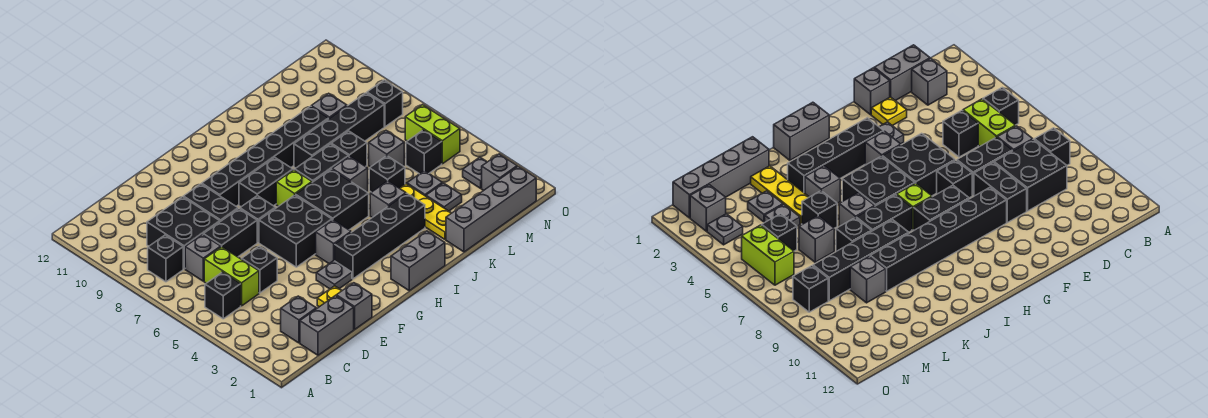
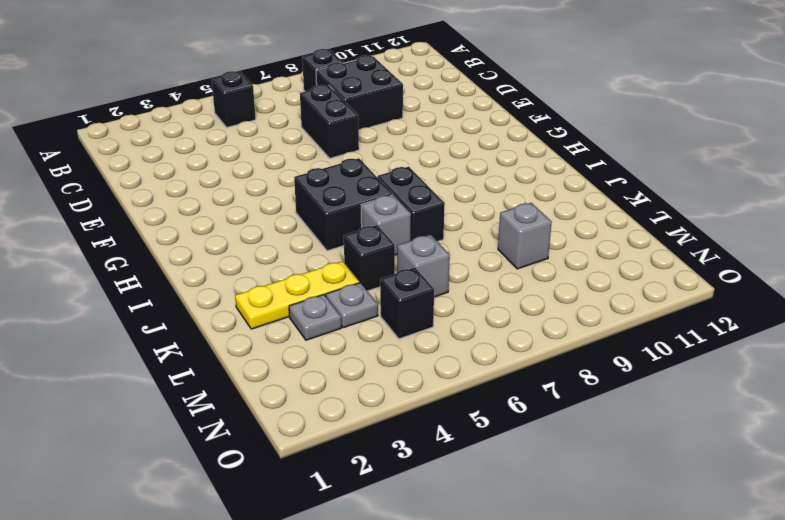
none -> grey brick C1:D1 level 1
none -> grey brick C2 level 1
none -> lime brick C5:C6 level 1
none -> grey brick C7 level 1

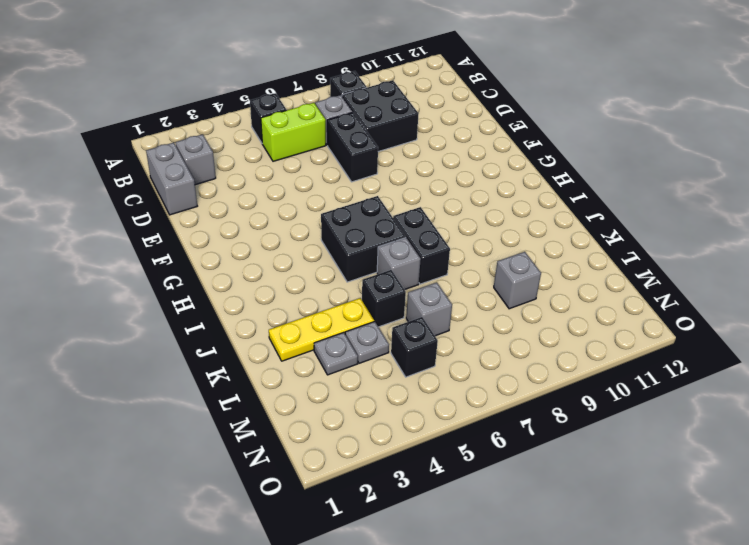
none -> black brick D5 level 1
none -> grey brick E1 level 1
none -> yellow plate E2 level 1
none -> black brick E8:E9 level 1

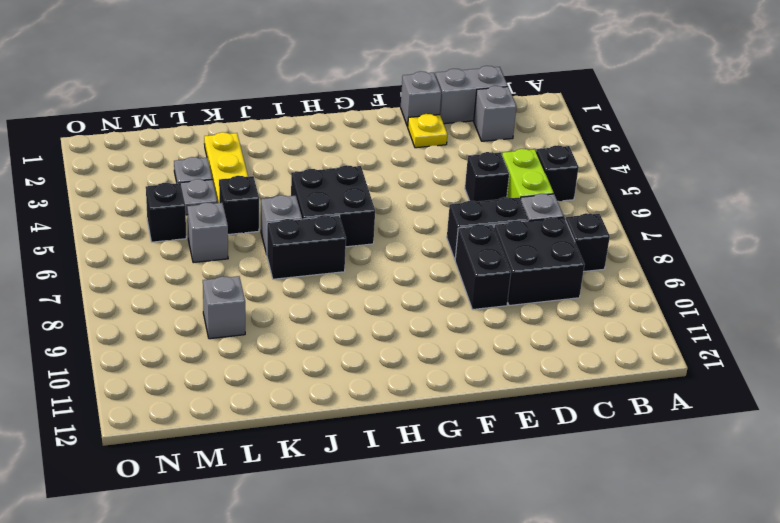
none -> grey plate F3 level 1
none -> black brick F5:G6 level 1
none -> black brick F7 level 1
none -> black brick F9:K9 level 1

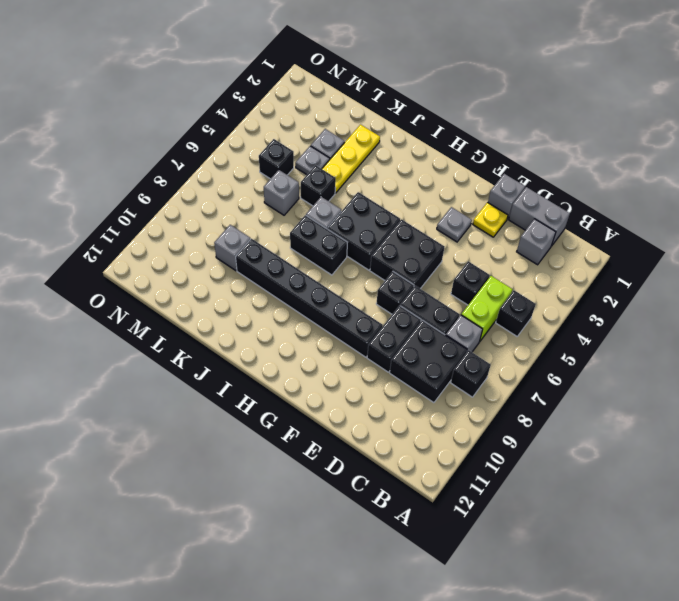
none -> black brick G3:J3 level 1
none -> grey brick G4 level 1
none -> black brick G8:H8 level 1
none -> grey brick H1:I1 level 1

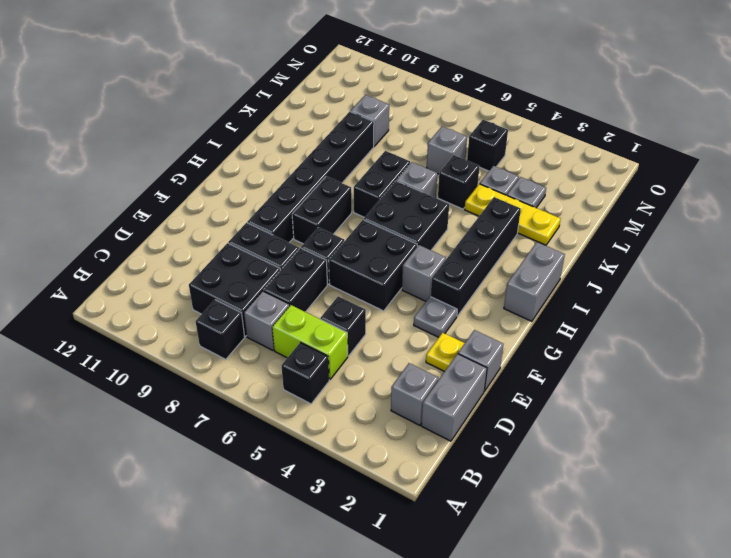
none -> lime brick H7 level 1
none -> grey brick J4 level 1
none -> black brick J8:M8 level 1
none -> grey brick K1:N1 level 1

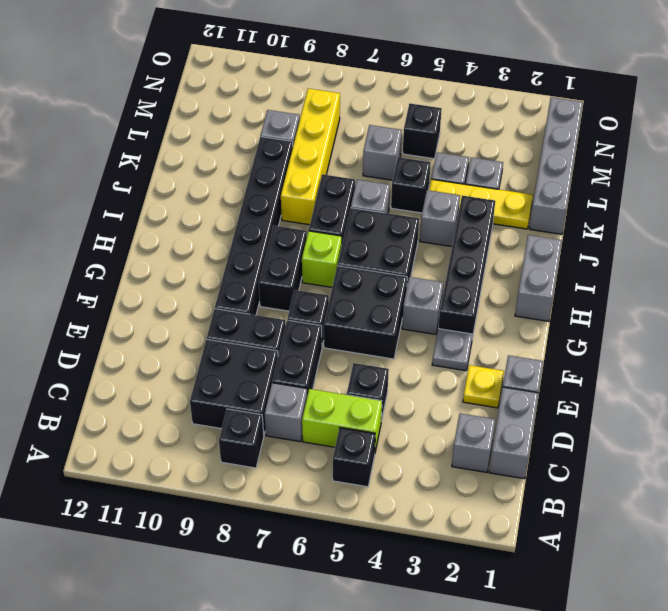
yellow brick J8:M8 level 1 -> black brick J8:M8 level 1
none -> black brick K7 level 1
none -> grey brick N2 level 1
none -> grey plate N3 level 1
none -> lime brick N5:N6 level 1

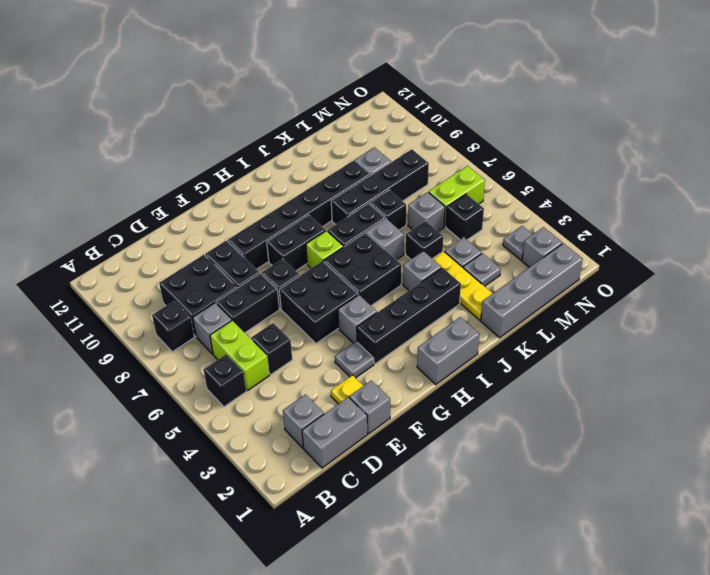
lime brick M6:N6 level 1 -> lime brick N5:N6 level 1
none -> black brick N8 level 1

